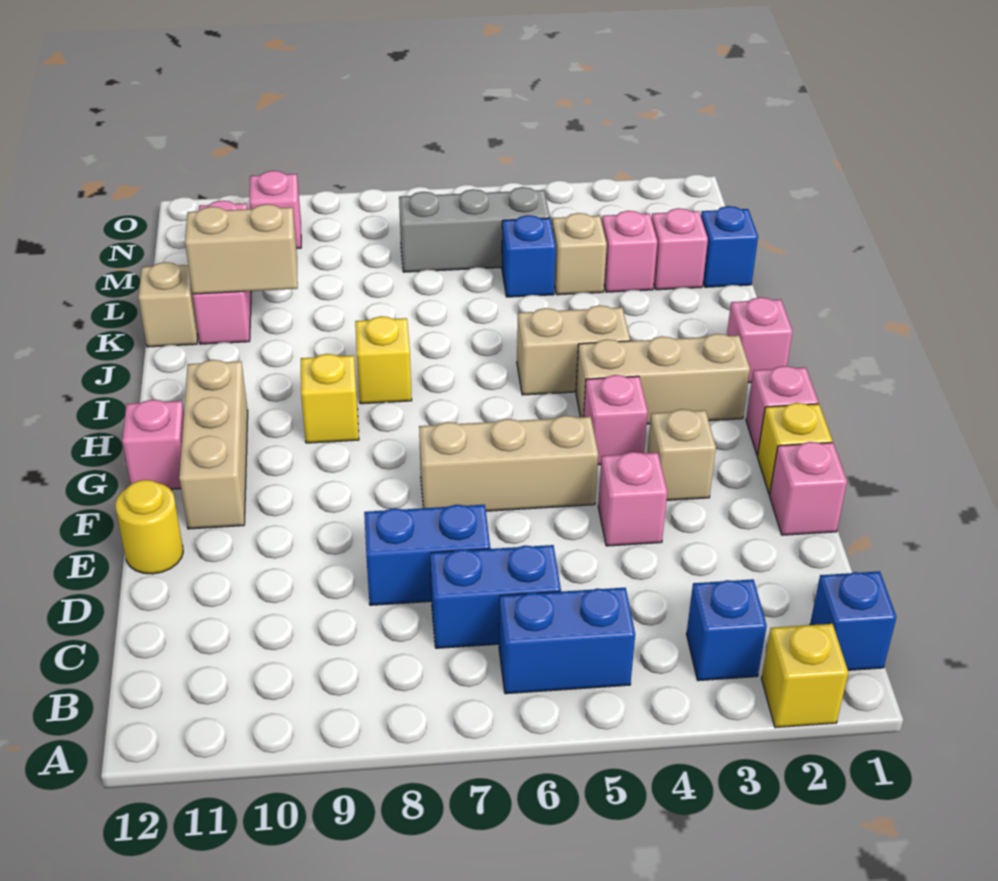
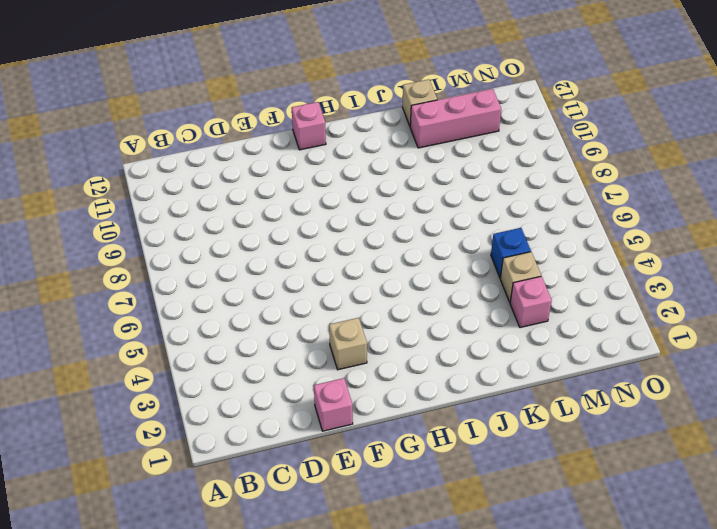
none -> yellow brick A2 level 1
none -> blue brick B1 level 1
none -> blue brick B3 level 1
none -> blue brick B5:B6 level 1

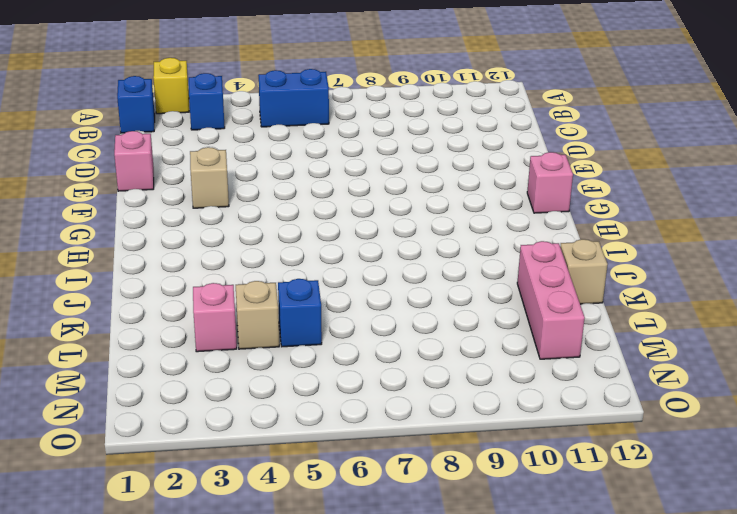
none -> blue brick C6:C7 level 1
none -> blue brick D7:D8 level 1
none -> pink brick E4 level 1
none -> yellow round brick E12 level 1

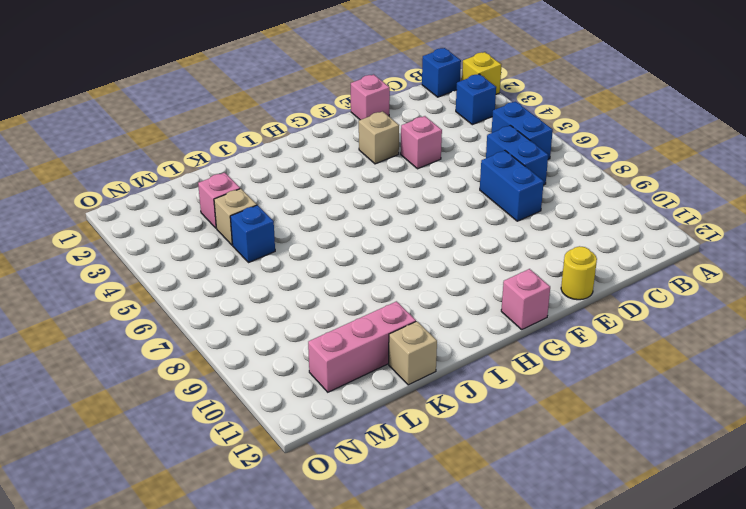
none -> yellow brick F1 level 1
none -> tan brick F5:F7 level 1
none -> tan brick F11:H11 level 1
none -> pink brick G1 level 1

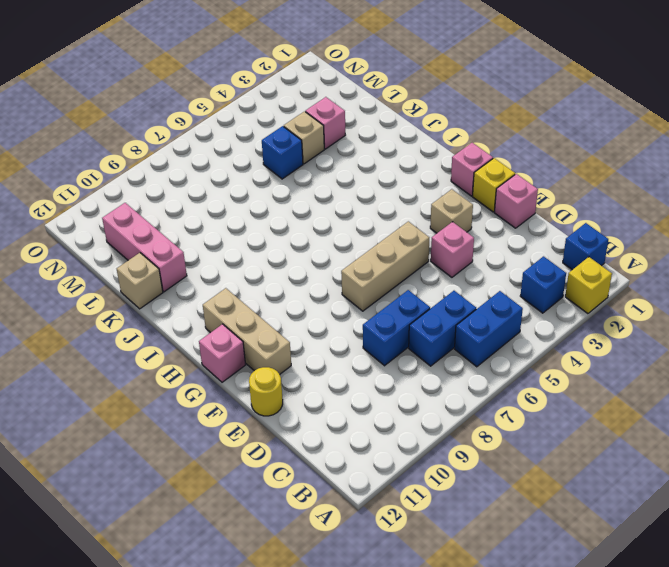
none -> pink brick G4 level 1
none -> tan brick H2:H4 level 1
none -> yellow brick H9 level 1
none -> pink brick I1 level 1

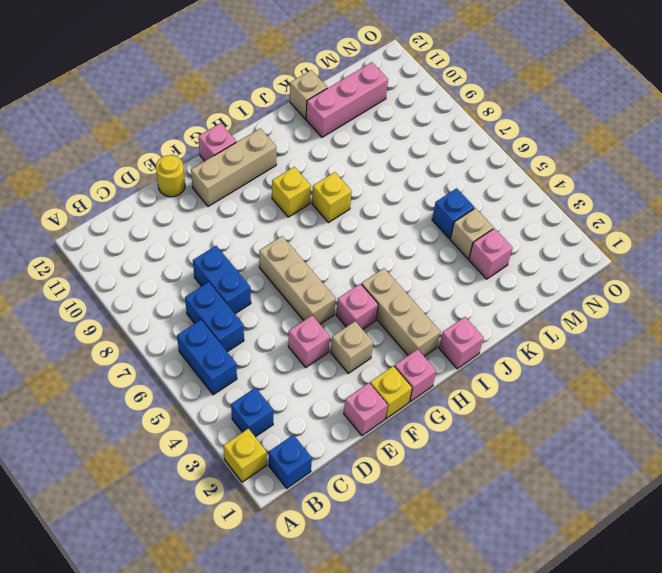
none -> tan brick I4:I5 level 1
none -> blue brick L1 level 1
none -> pink brick L2 level 1
none -> grey brick M5:M7 level 1

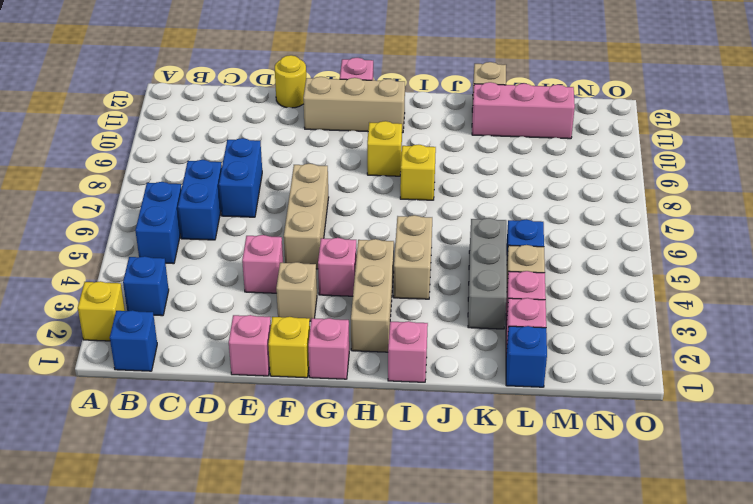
grey brick K3:K5 level 1 -> grey brick M5:M7 level 1
none -> pink brick N10 level 1
none -> tan brick K10:K11 level 2

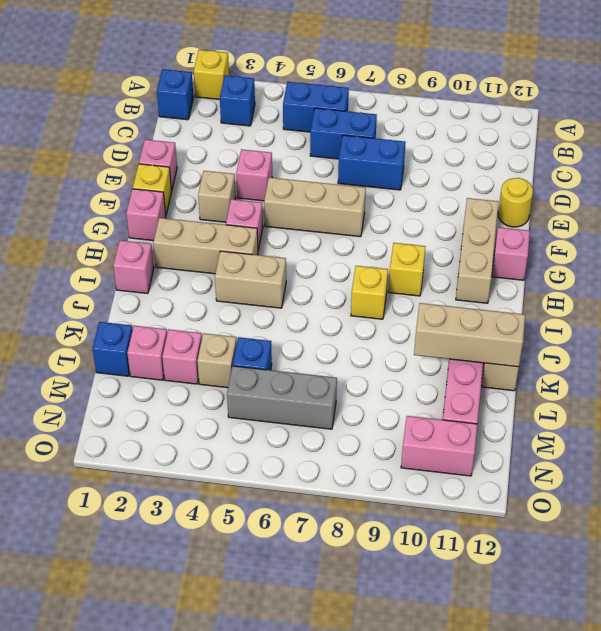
tan brick K10:K12 level 2 -> tan brick K10:K11 level 2
pink brick N10:N11 level 1 -> pink brick N10 level 1

